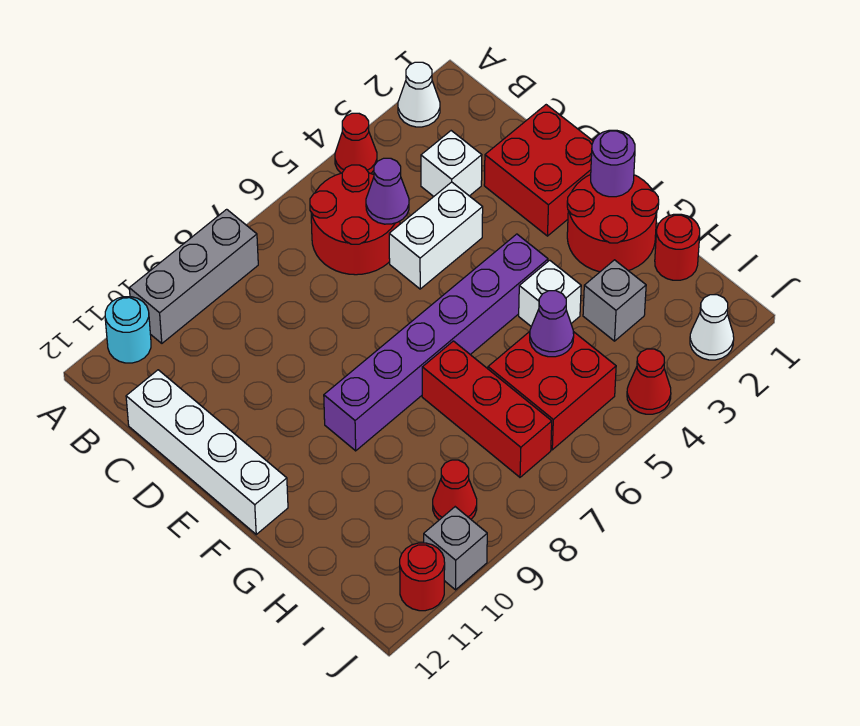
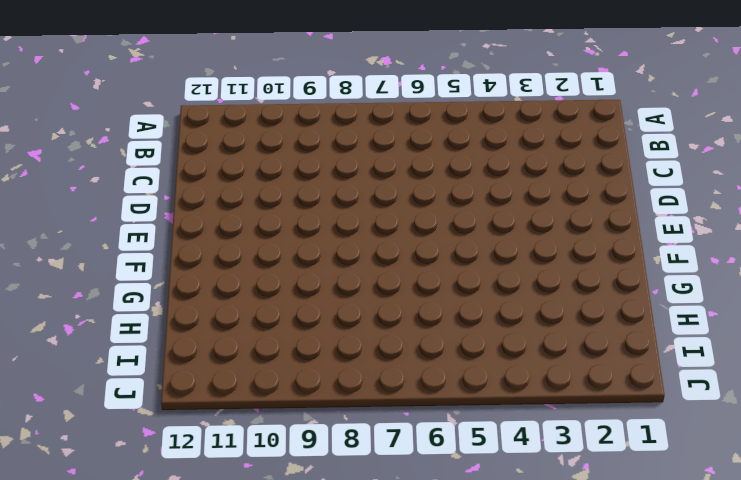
none -> white cone A2 level 1
none -> red cone A4 level 1
none -> grey brick A8:A10 level 1

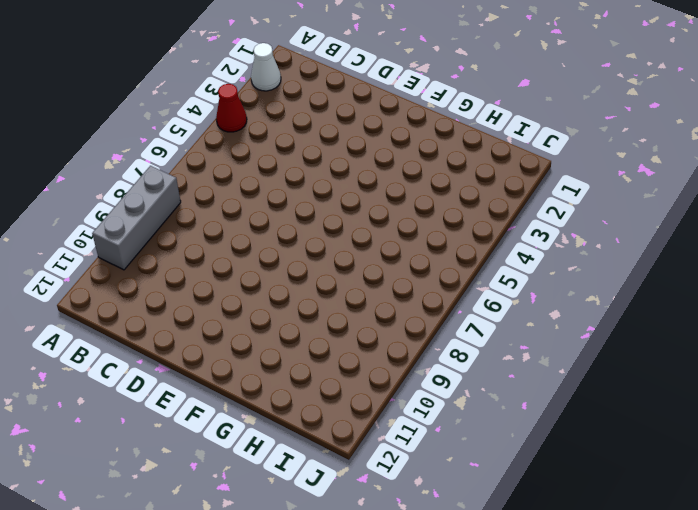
none -> cyan round brick A11 level 1
none -> red round brick B5:C6 level 1
none -> white brick C3 level 1

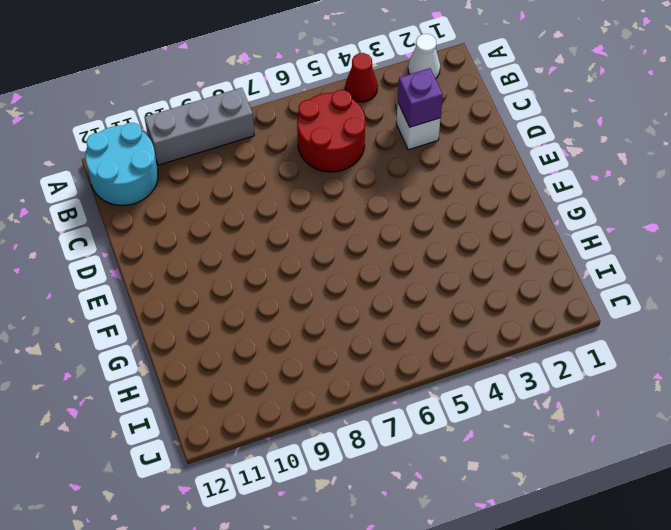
cyan round brick A11:B12 level 1 -> cyan round brick A11 level 1
purple brick C3 level 2 -> none
none -> white brick C12:F12 level 1
none -> red brick D1:E2 level 1
none -> white brick D4:D5 level 1

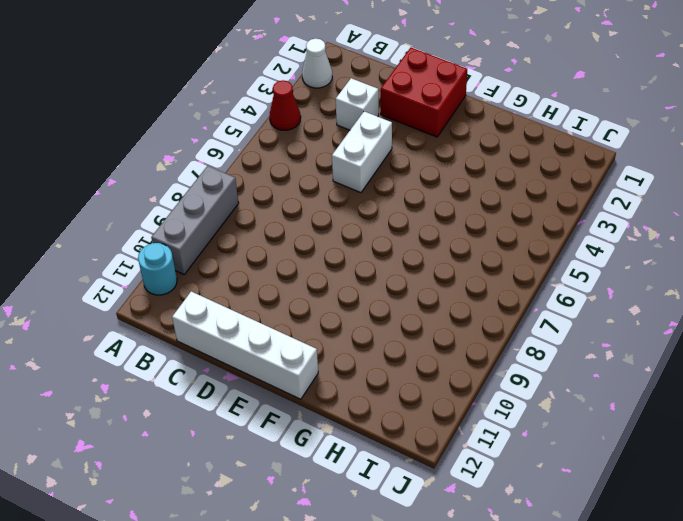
none -> red round brick B5:C6 level 1
none -> red round brick F1:G2 level 1
none -> purple brick F4:F9 level 1

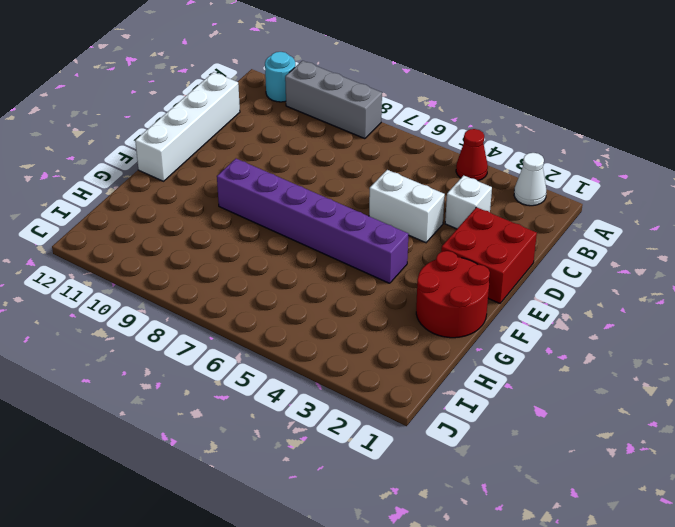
none -> red round brick B5:C6 level 1
none -> white brick G4 level 1
none -> red brick G7:I7 level 1

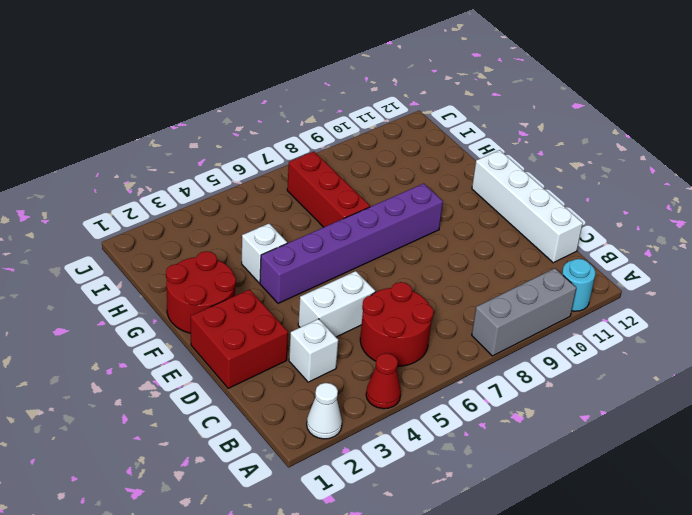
none -> red round brick H1 level 1
none -> grey brick H3 level 1
none -> red brick H5:I6 level 1

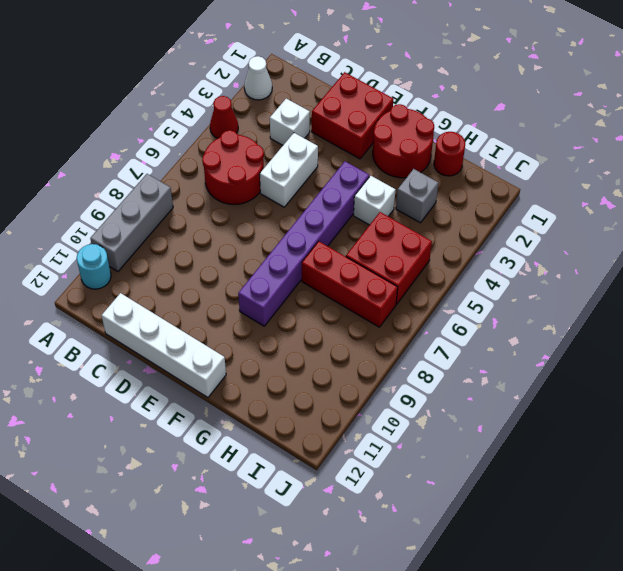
none -> red cone I9 level 1
none -> white cone J2 level 1
none -> red cone J4 level 1

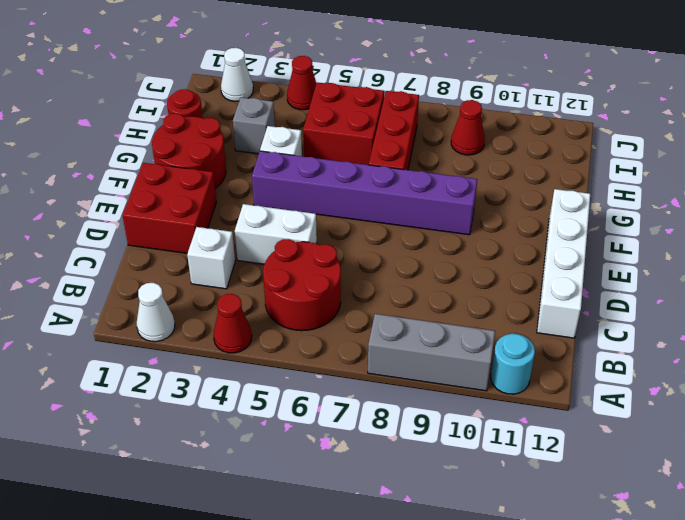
none -> grey brick J10 level 1
none -> red round brick J11 level 1
none -> purple cone C5 level 2

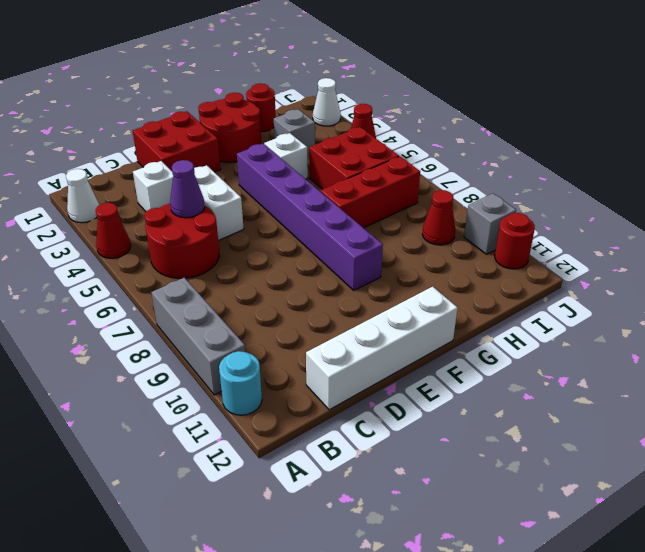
none -> purple round brick F1 level 2
none -> purple cone H5 level 2

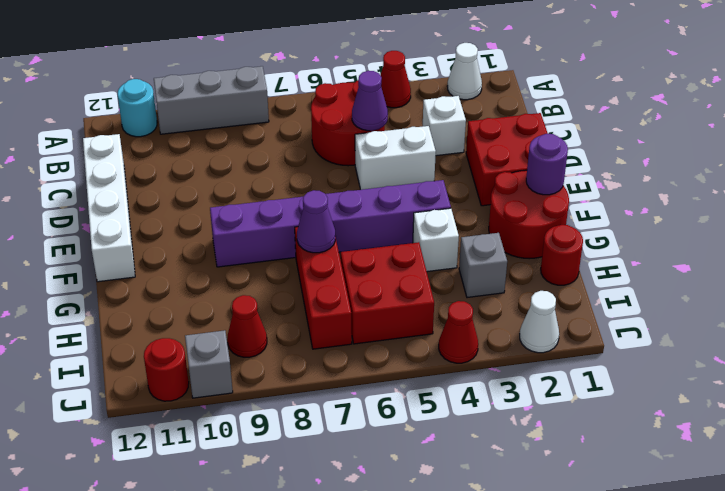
purple cone G7 level 2 -> purple cone H5 level 2

